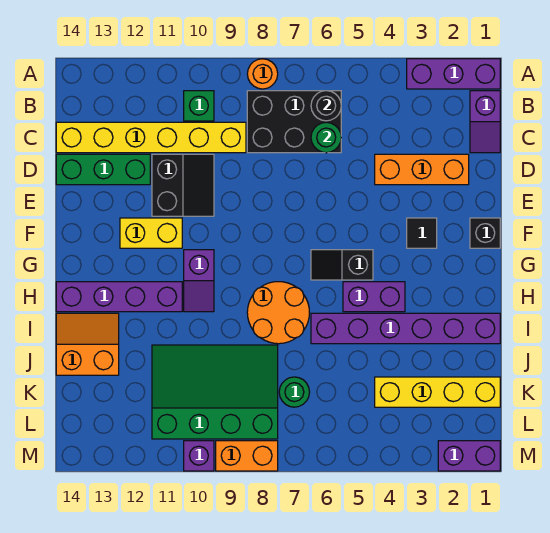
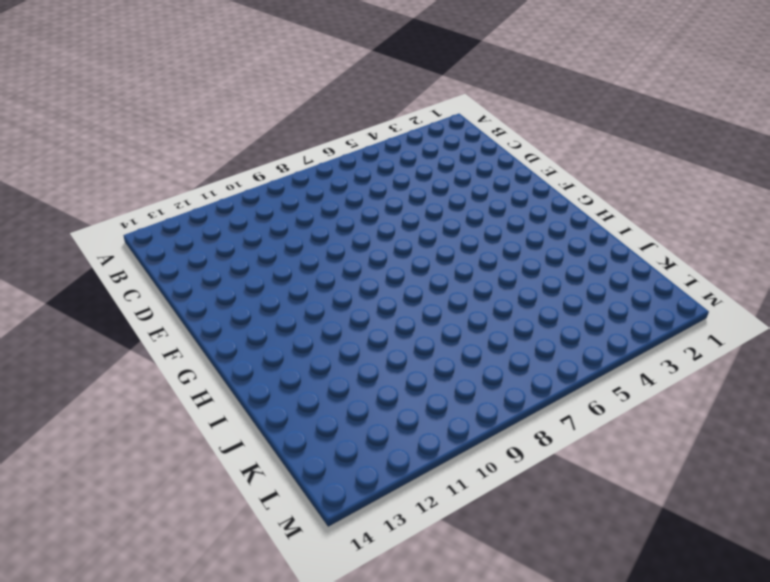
none -> purple brick A1:A3 level 1
none -> orange round brick A8 level 1
none -> purple slope B1:C1 level 1 top B

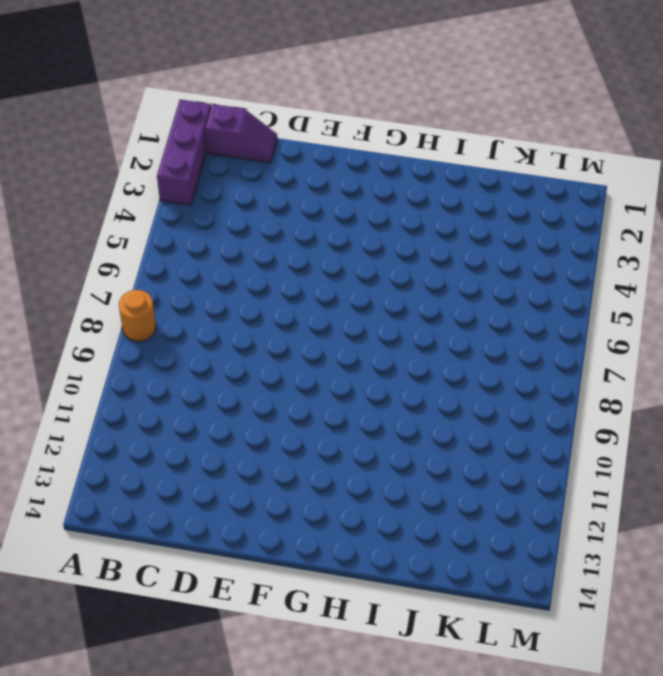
none -> black brick B6:C8 level 1
none -> green brick B10 level 1
none -> yellow brick C9:C14 level 1

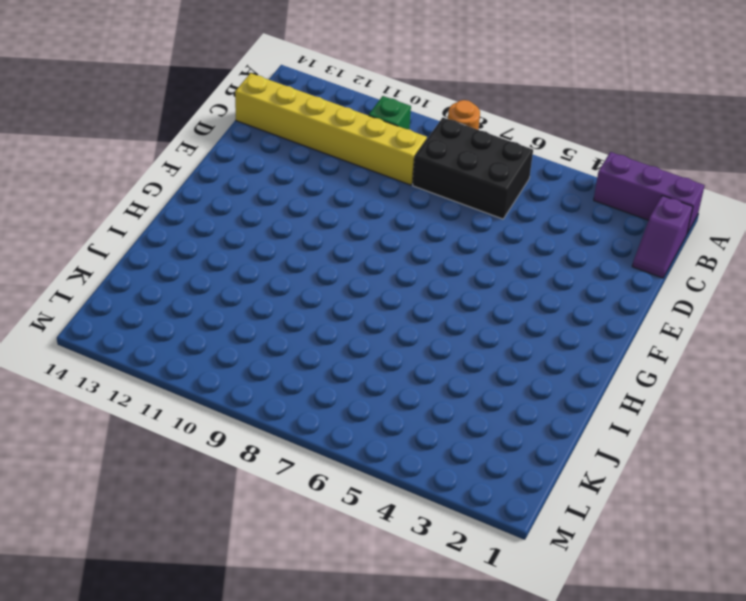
none -> orange brick D2:D4 level 1
none -> black slope D10:E11 level 1 top 11
none -> green brick D12:D14 level 1

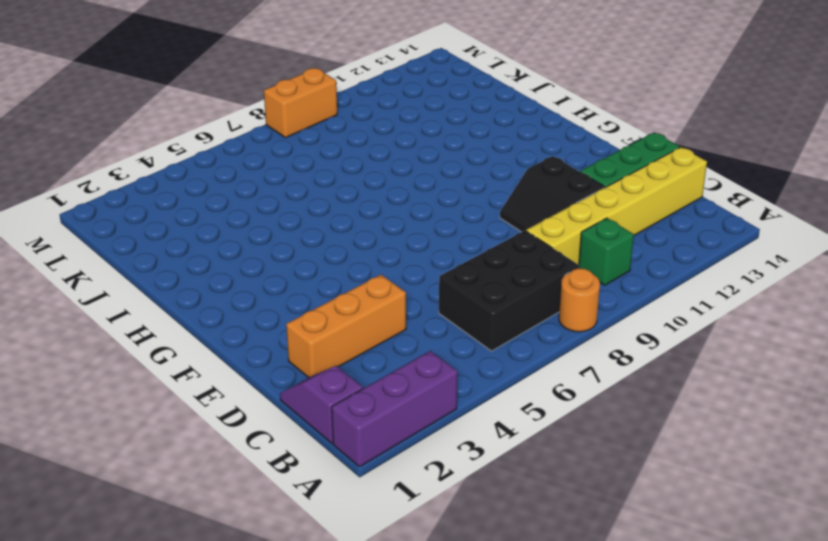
none -> black brick F1 level 1
none -> black tile F3 level 1
none -> yellow brick F11:F12 level 1

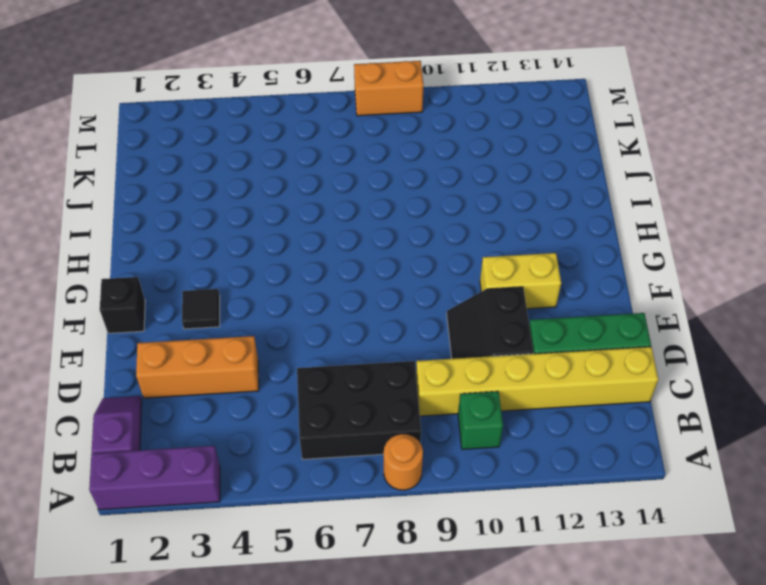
none -> black slope G5:G6 level 1 top 5
none -> purple slope G10:H10 level 1 top G
none -> purple brick H4:H5 level 1

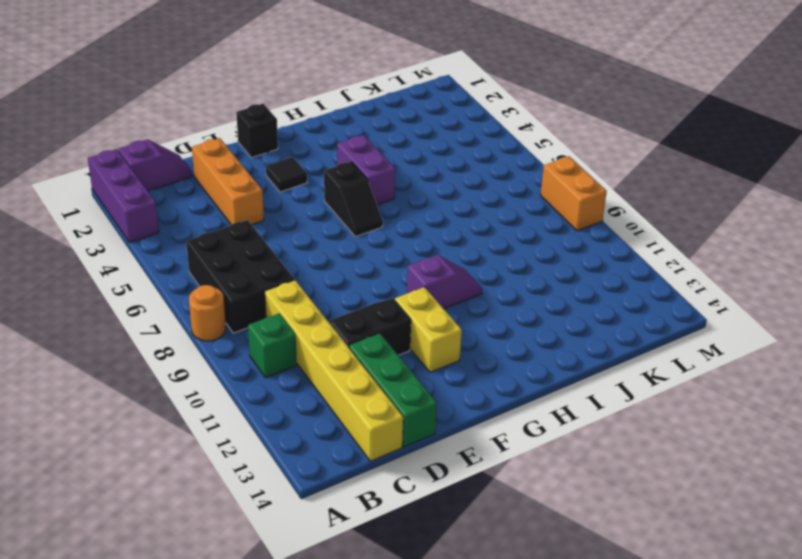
none -> orange round brick H7:I8 level 1
none -> purple brick H11:H14 level 1
none -> purple brick I1:I6 level 1

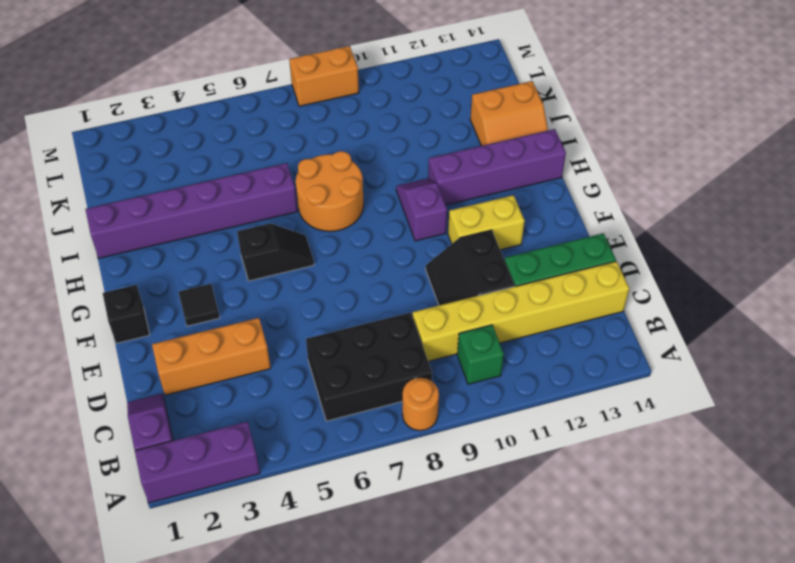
none -> purple brick H4:H5 level 1
none -> green slope J8:L11 level 1 top L
none -> yellow brick K1:K4 level 1

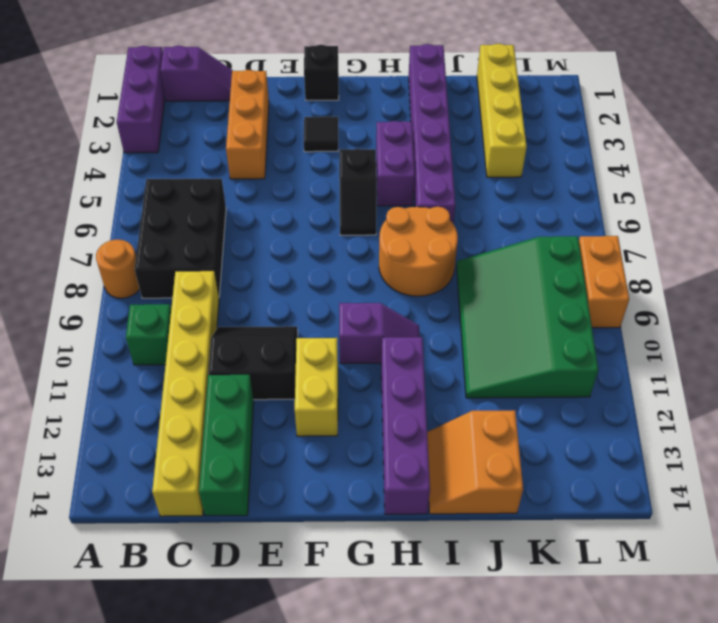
none -> green round brick K7 level 1
none -> purple brick M1:M2 level 1
none -> purple brick M10 level 1

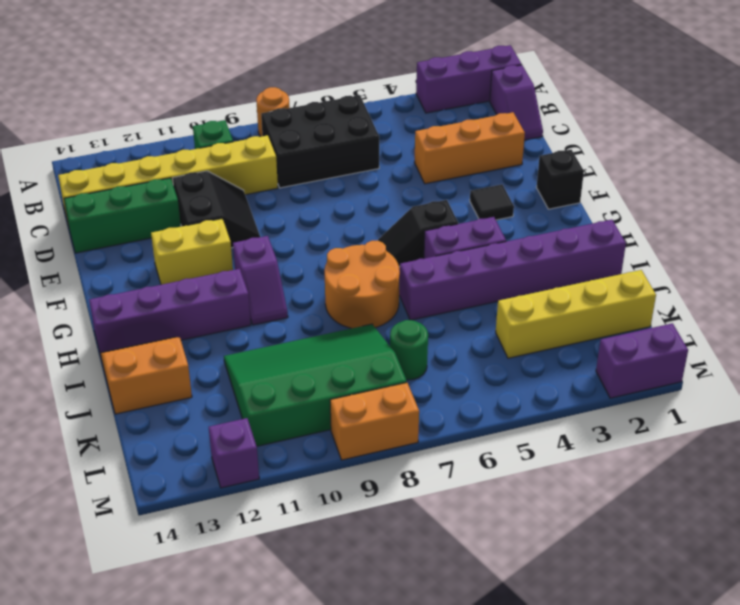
purple brick M12 level 1 -> purple brick M10 level 1
none -> black round brick B6 level 2
none -> green round brick C6 level 2

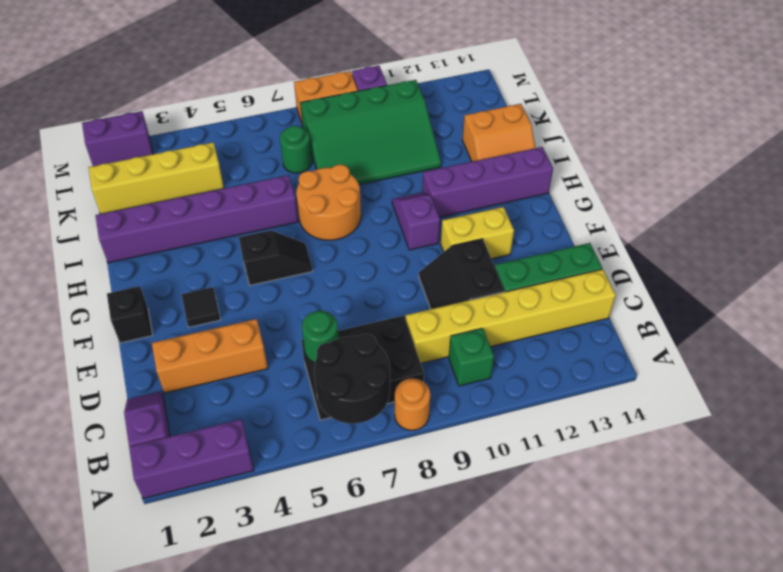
black round brick A6:B7 level 2 -> black round brick B6 level 2
none -> purple brick H4:H5 level 1

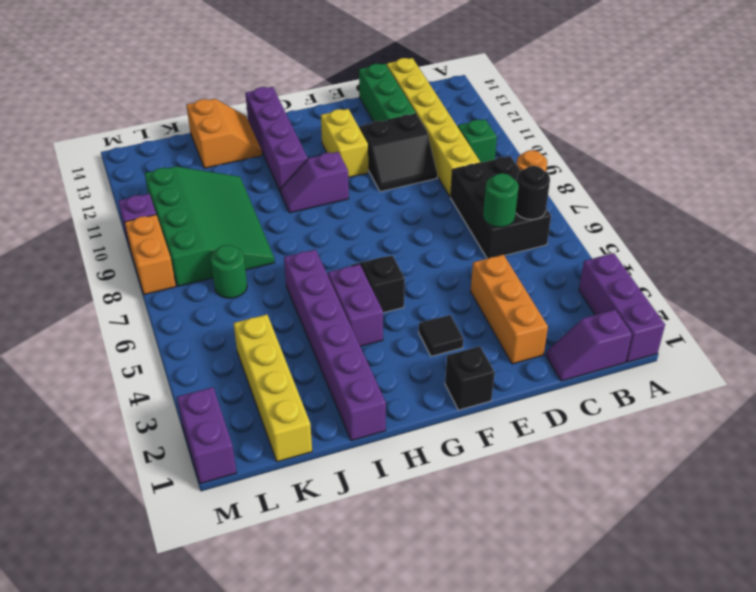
none -> orange round brick H7:I8 level 1

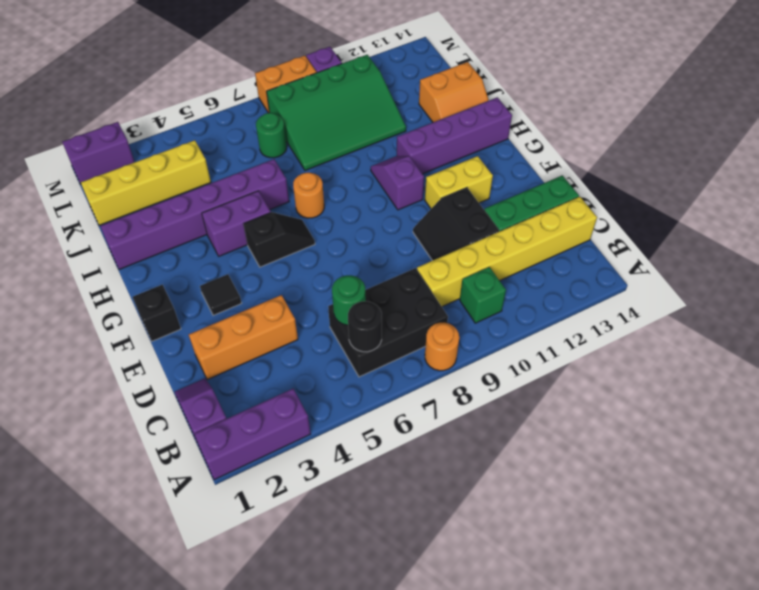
orange round brick H7 level 1 -> orange round brick H7:I8 level 1

